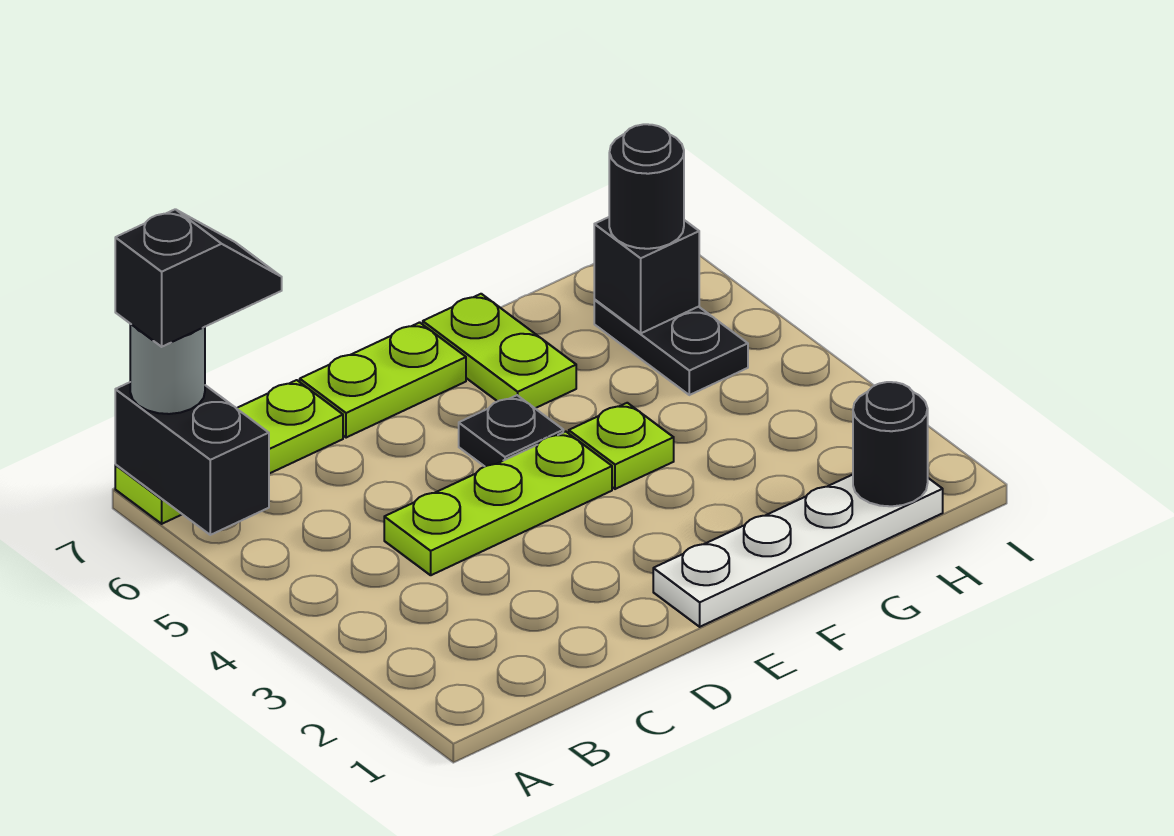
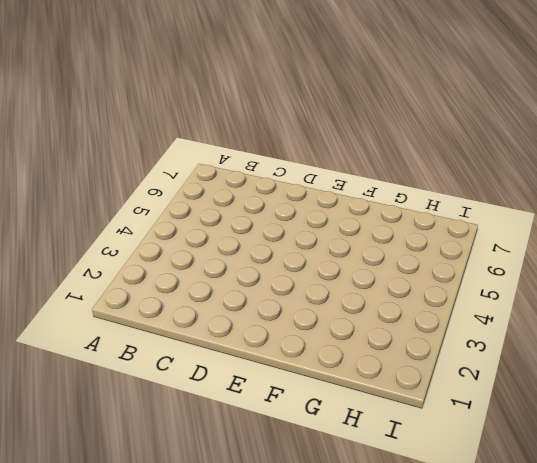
none -> lime plate A7:C7 level 1
none -> lime plate C4:E4 level 1
none -> lime plate D7:E7 level 1

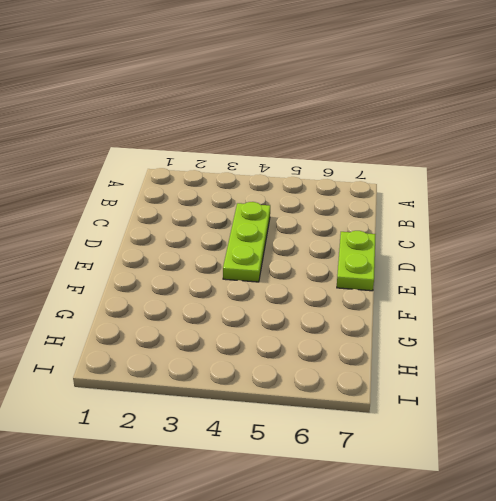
none -> lime plate A7:C7 level 1
none -> white plate E1:H1 level 1
none -> black plate E5 level 1

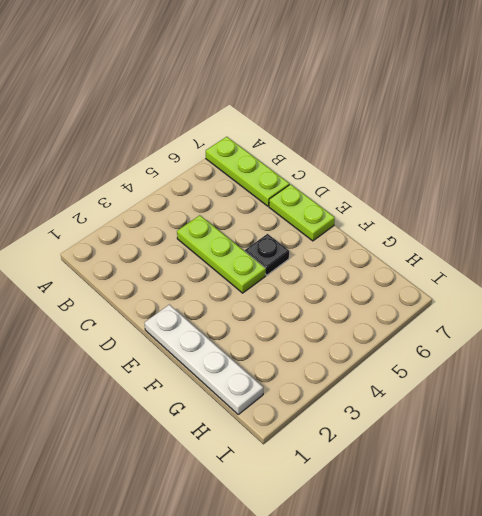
none -> lime plate F4 level 1
none -> lime plate F6:F7 level 1
none -> black plate H5:H6 level 1

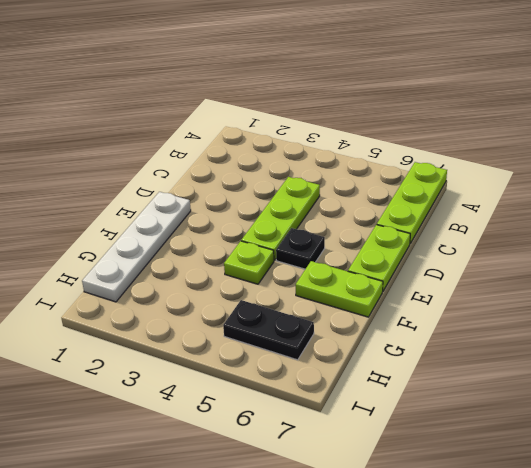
none -> black brick A6:A7 level 2
none -> black round brick H1 level 2
none -> black brick H6 level 2

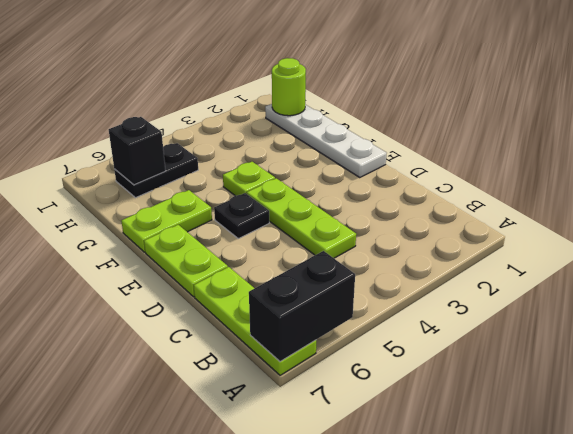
lime round brick H1 level 2 -> black round brick H1 level 2
none -> grey round brick A7 level 3
none -> black round brick H6 level 3
none -> black slope A7:B7 level 4 top A

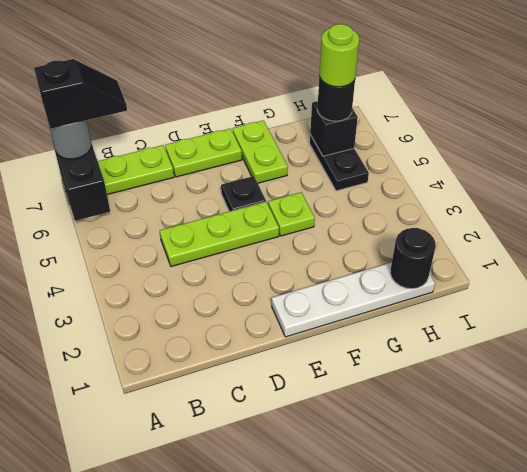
lime round brick H6 level 4 -> none

